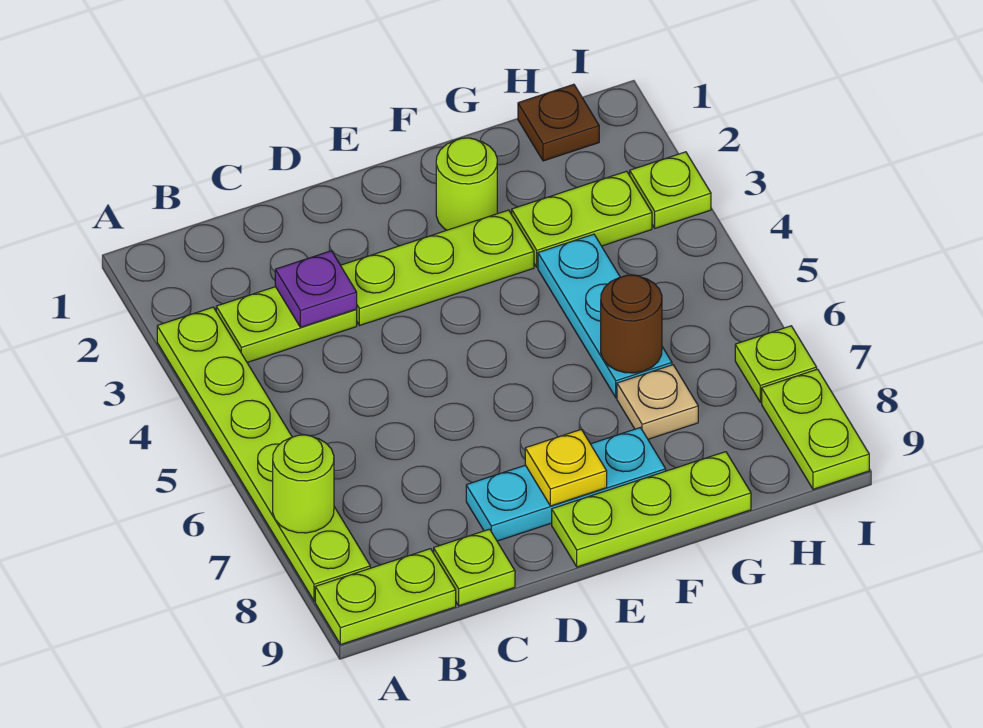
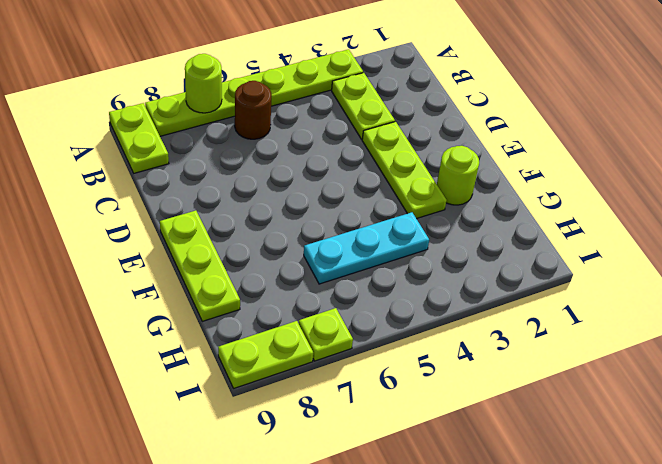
brown round brick B6 level 1 -> brown round brick G6 level 2
none -> lime plate C9 level 1
none -> cyan plate D8:F8 level 1
none -> lime plate G3:H3 level 1

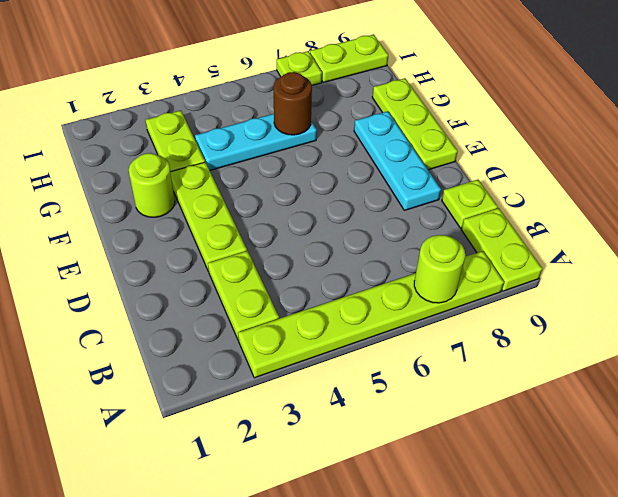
none -> tan plate G7 level 1
none -> brown plate H1 level 1
none -> lime plate I3 level 1

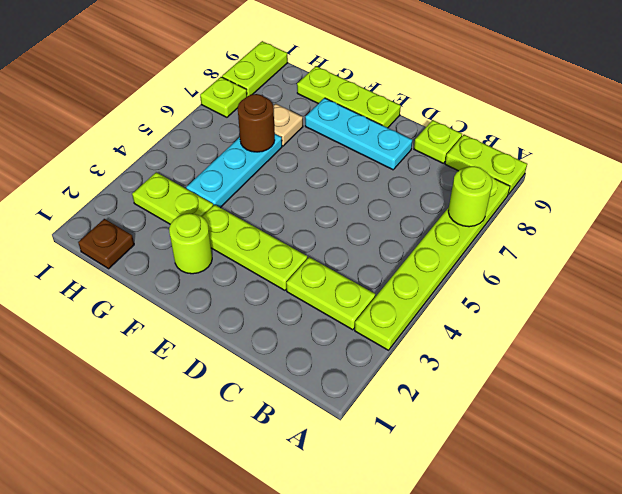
none -> lime plate I3 level 1
none -> purple plate C3 level 2
none -> yellow plate E8 level 2

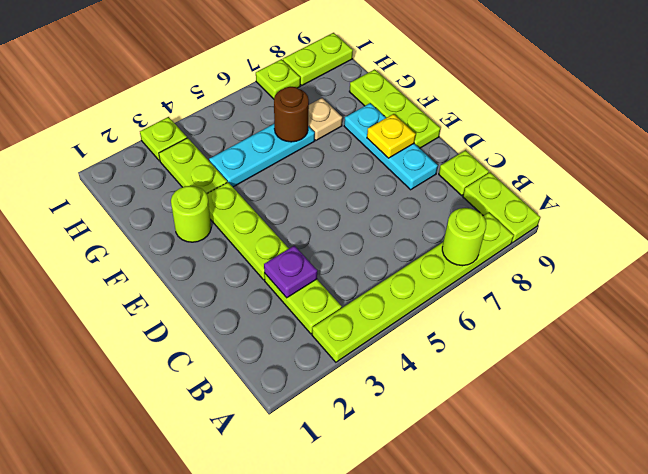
none -> brown plate H1 level 1

